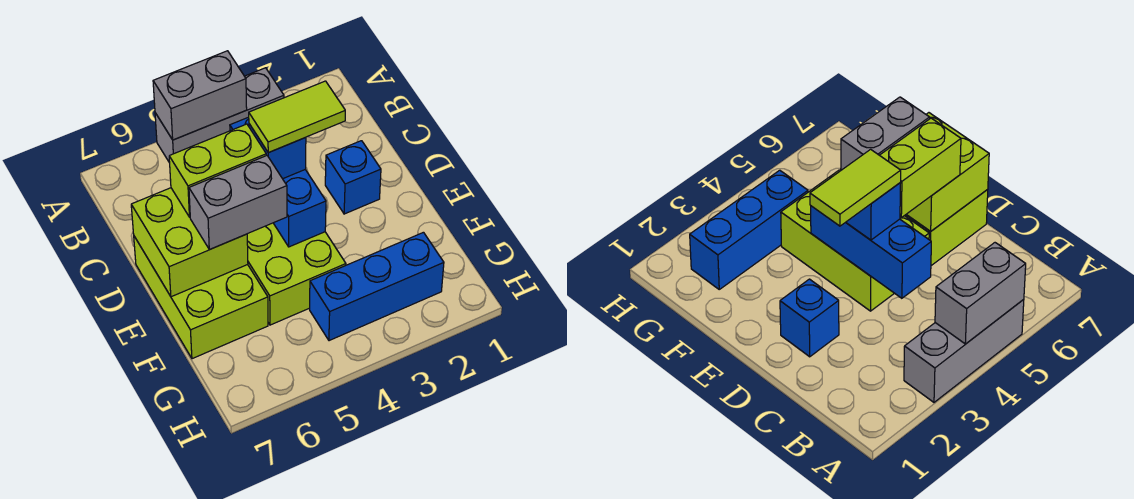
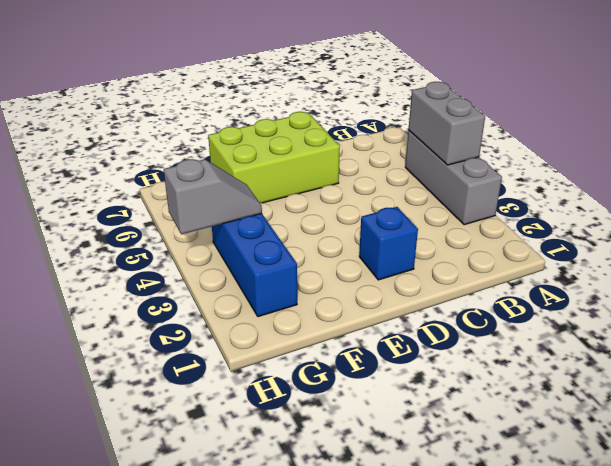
grey slope G4:H4 level 2 top H -> none
none -> lime brick D4:F5 level 1
none -> blue brick C4:E4 level 2
none -> lime brick D6:E7 level 2

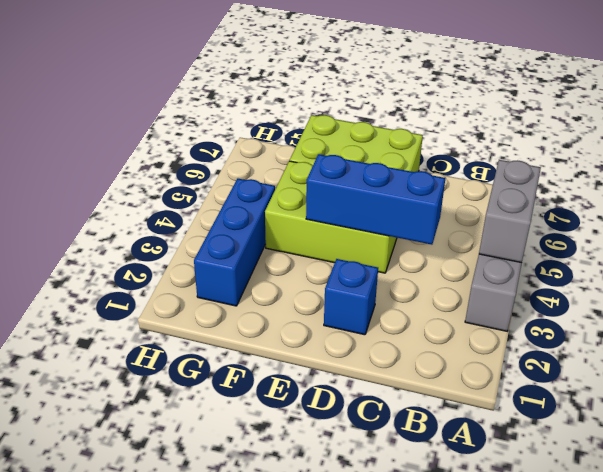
none -> lime brick D6:E7 level 2
none -> blue brick D4 level 3
none -> lime brick D5:D6 level 3

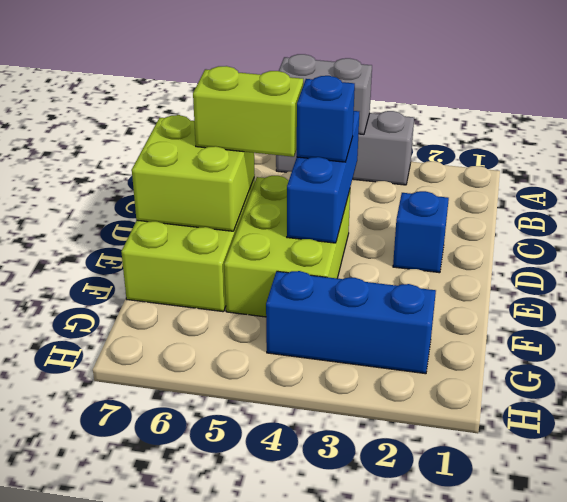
none -> grey brick E5:E6 level 3
none -> lime tile D3:D4 level 4

